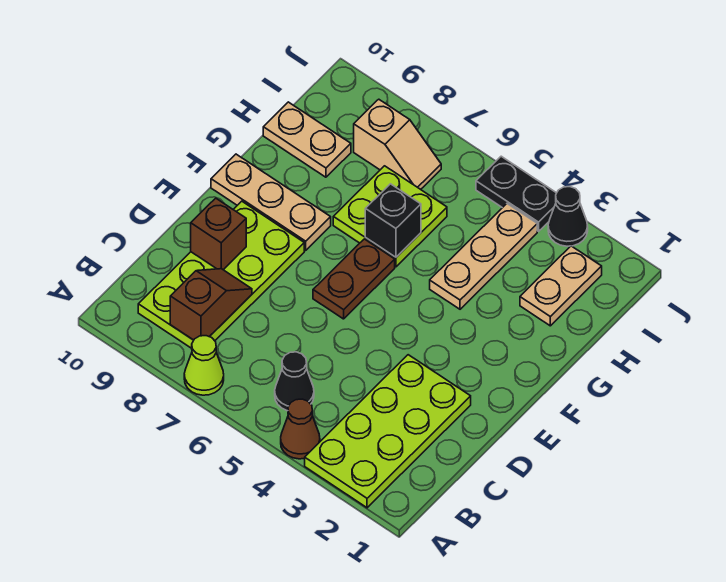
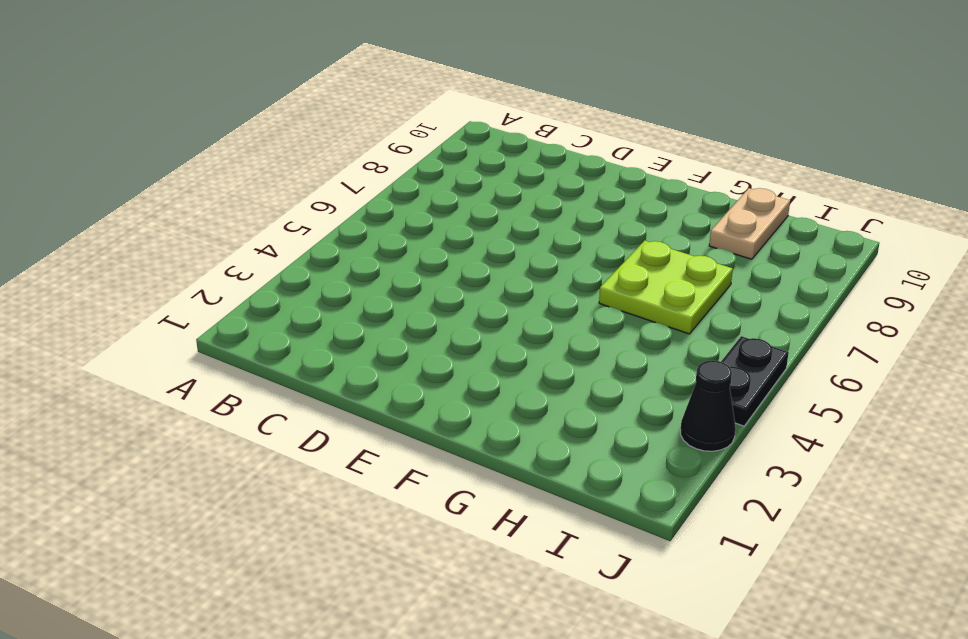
none -> lime plate A2:D3 level 1
none -> brown cone A4 level 1
none -> lime cone A7 level 1

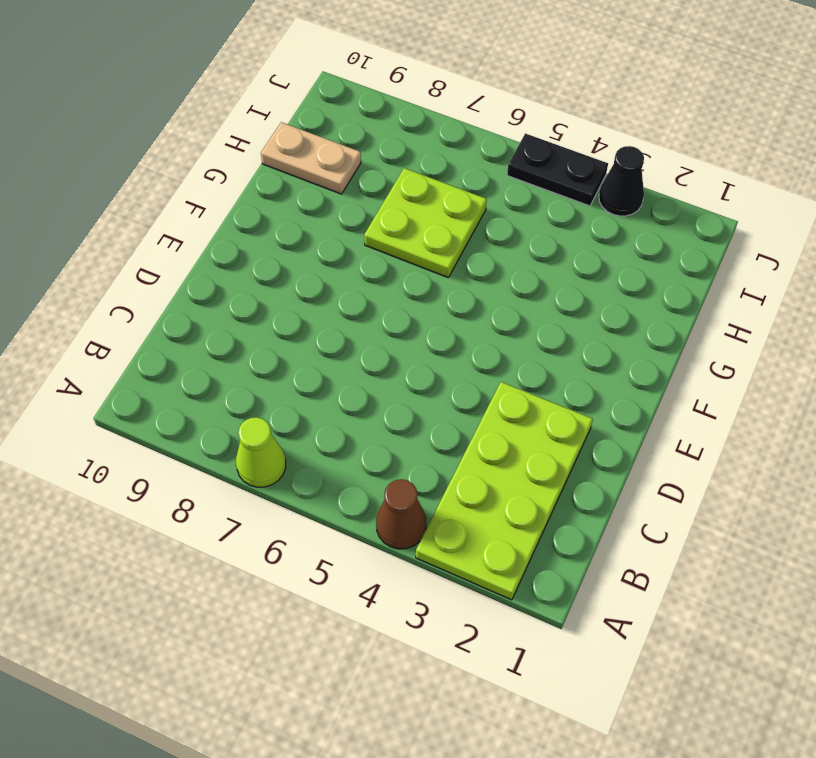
none -> black cone B5 level 1
none -> lime plate B8:E9 level 1
none -> brown plate E6:F6 level 1

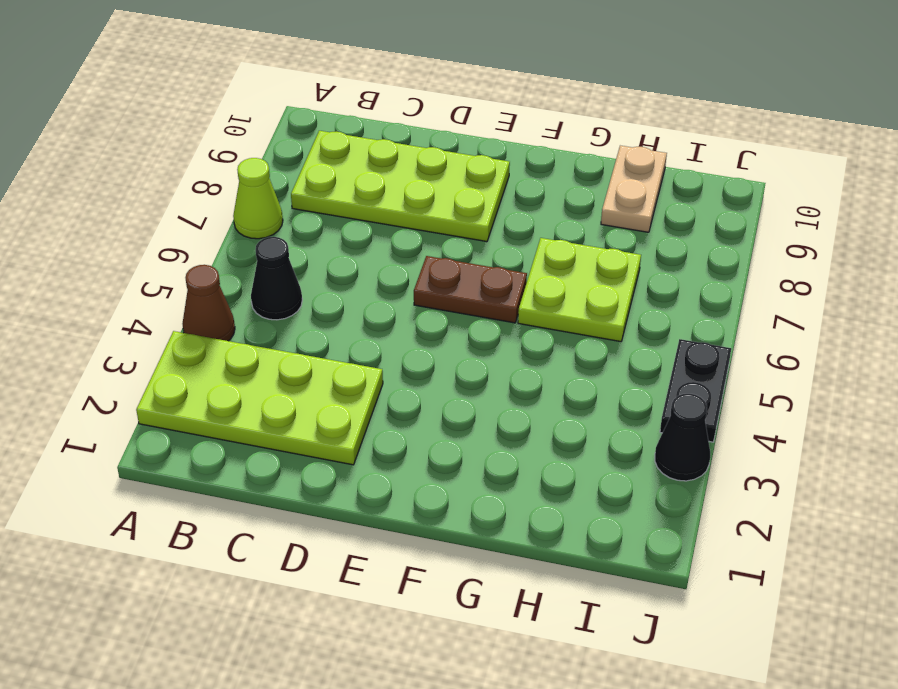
none -> tan plate F8:F10 level 1
none -> tan plate G4:I4 level 1
none -> tan plate H2:I2 level 1

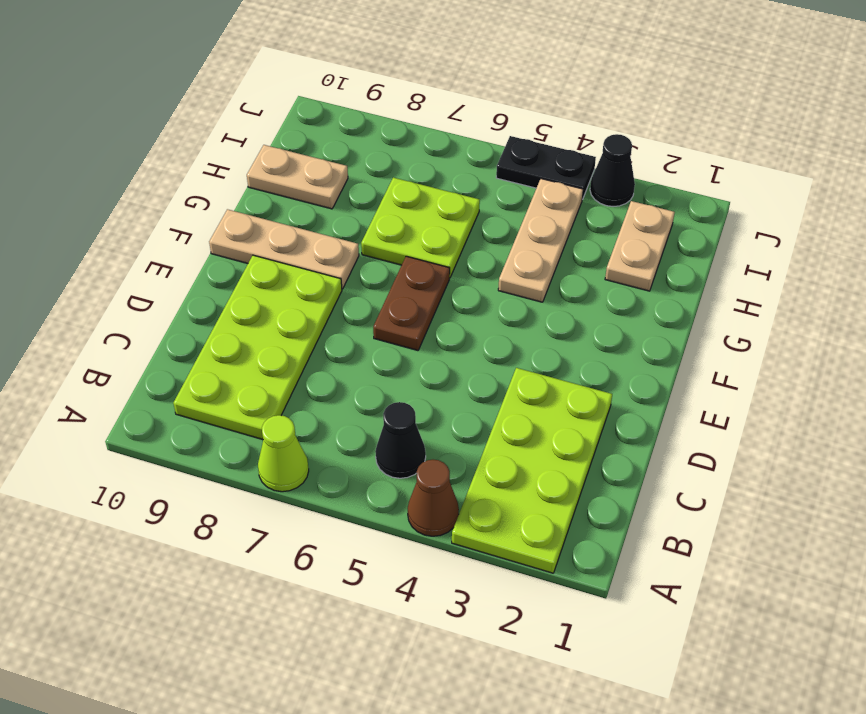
none -> tan slope I7:I8 level 1 top 8
none -> brown slope B8:C8 level 2 top B
none -> brown brick D9 level 2

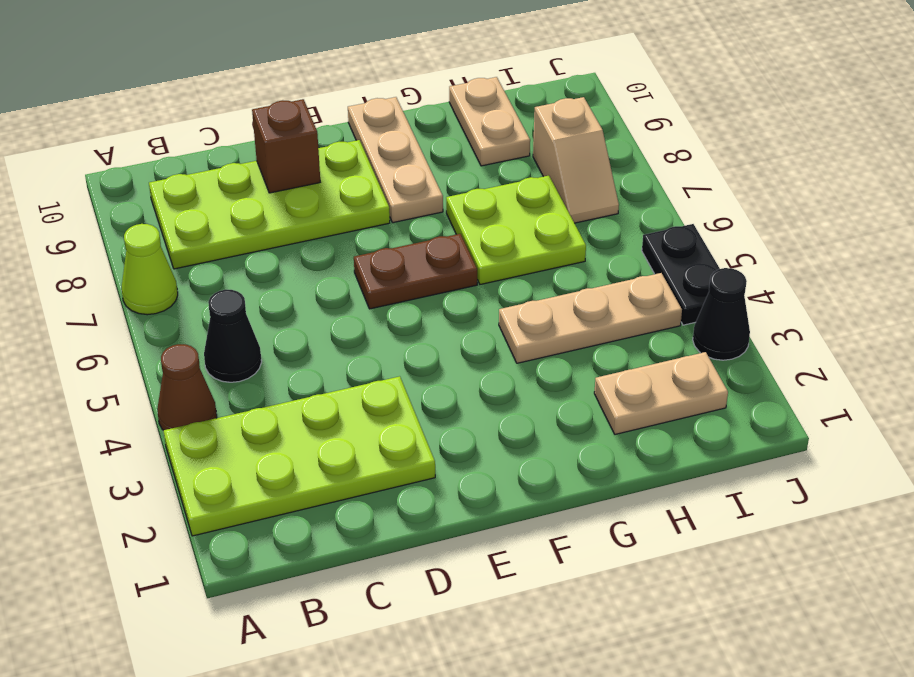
none -> brown slope B8:C8 level 2 top B
none -> black brick G6 level 2

